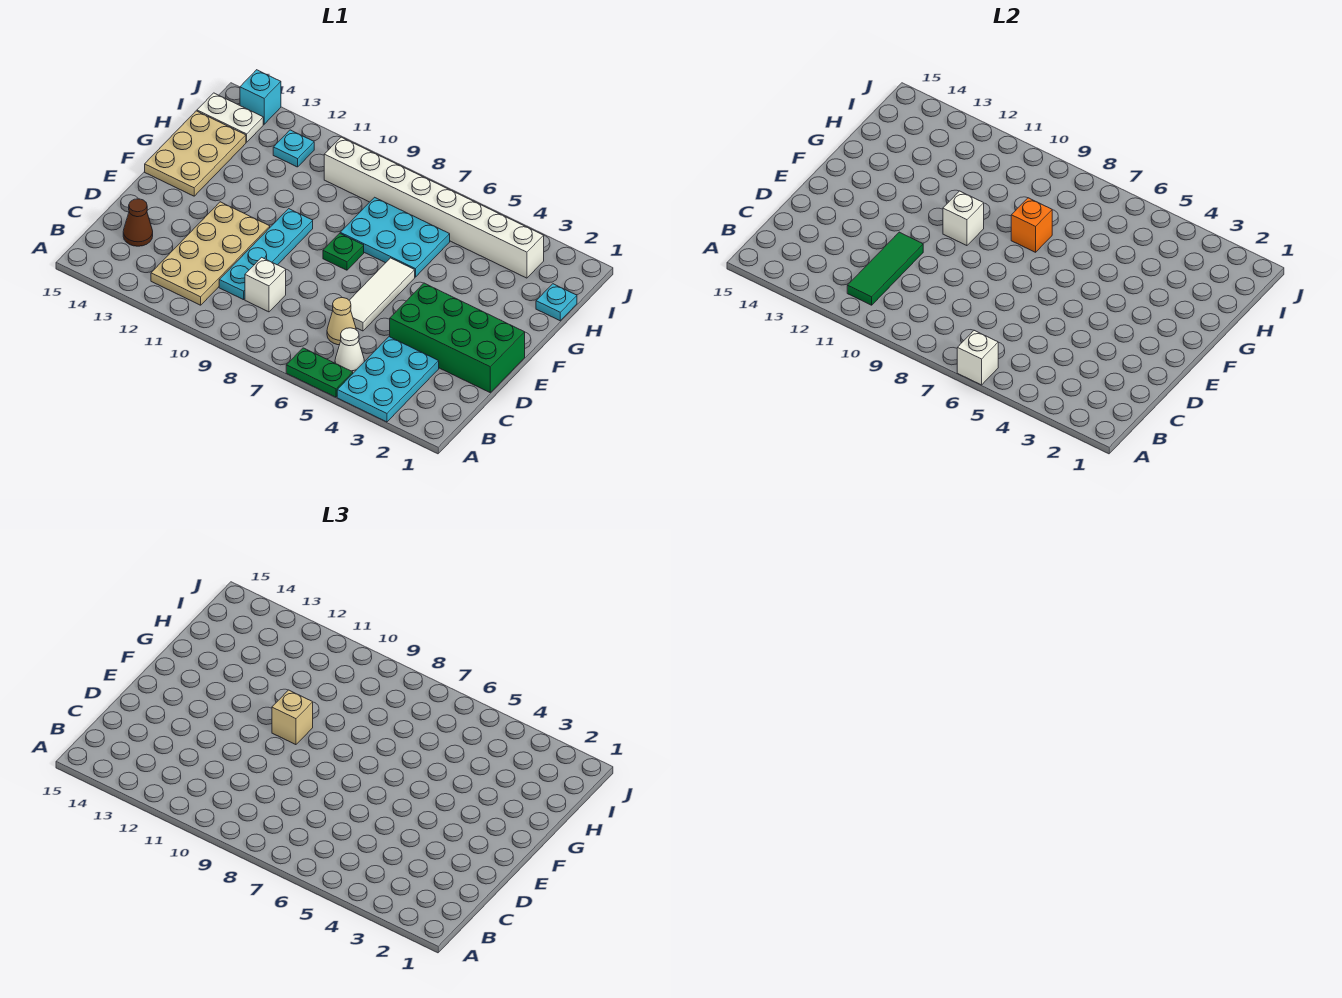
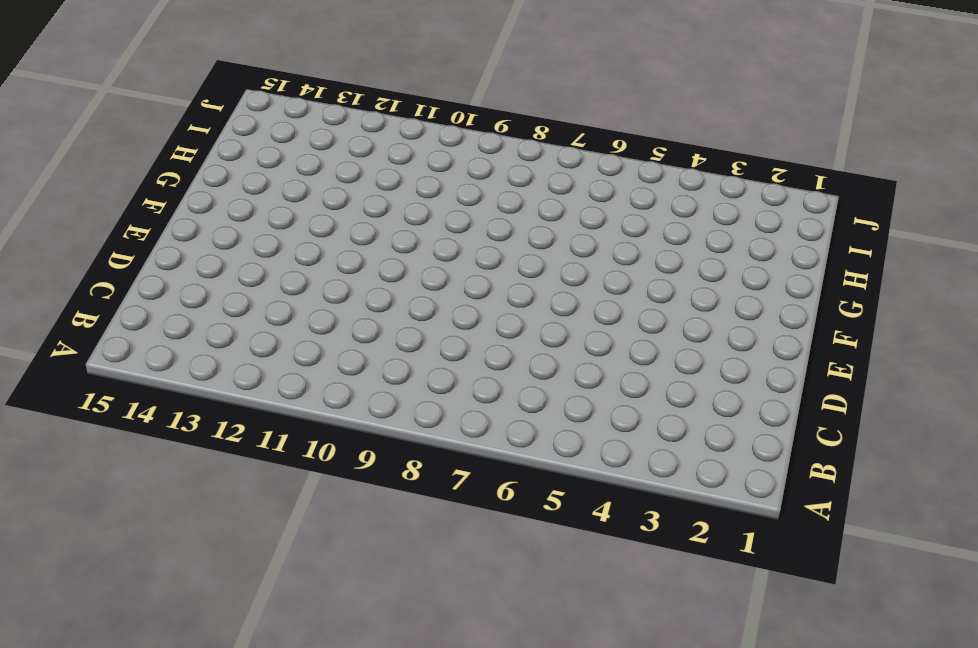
none -> cyan plate A3:C4 level 1
none -> green plate A5:A6 level 1
none -> white cone B5 level 1

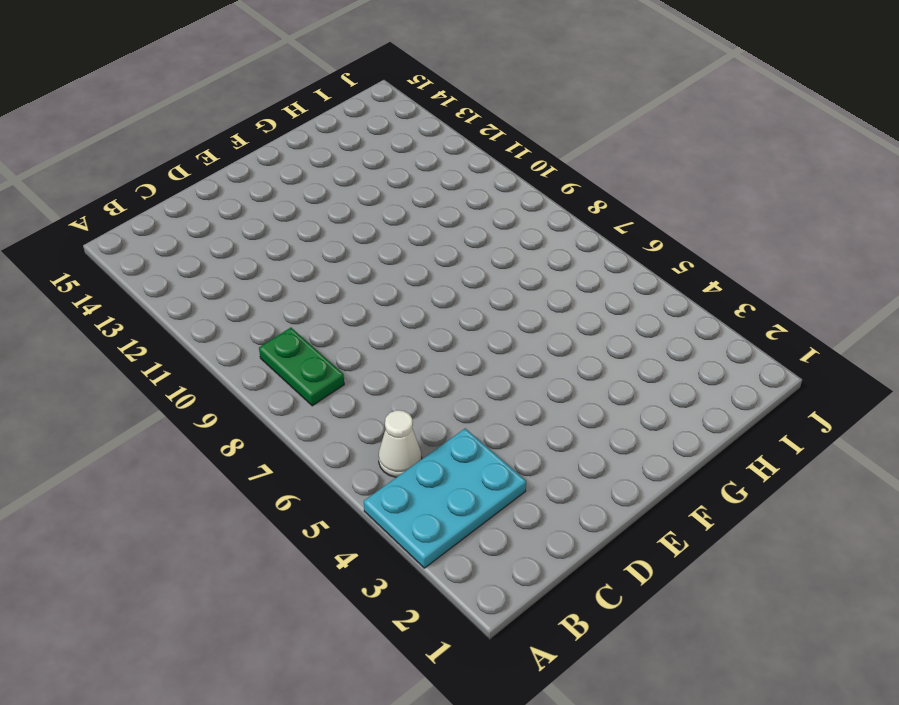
green plate B8:B9 level 1 -> green plate A5:A6 level 1
none -> tan plate B11:E12 level 1
none -> tan cone C6 level 1
none -> white brick C9 level 1

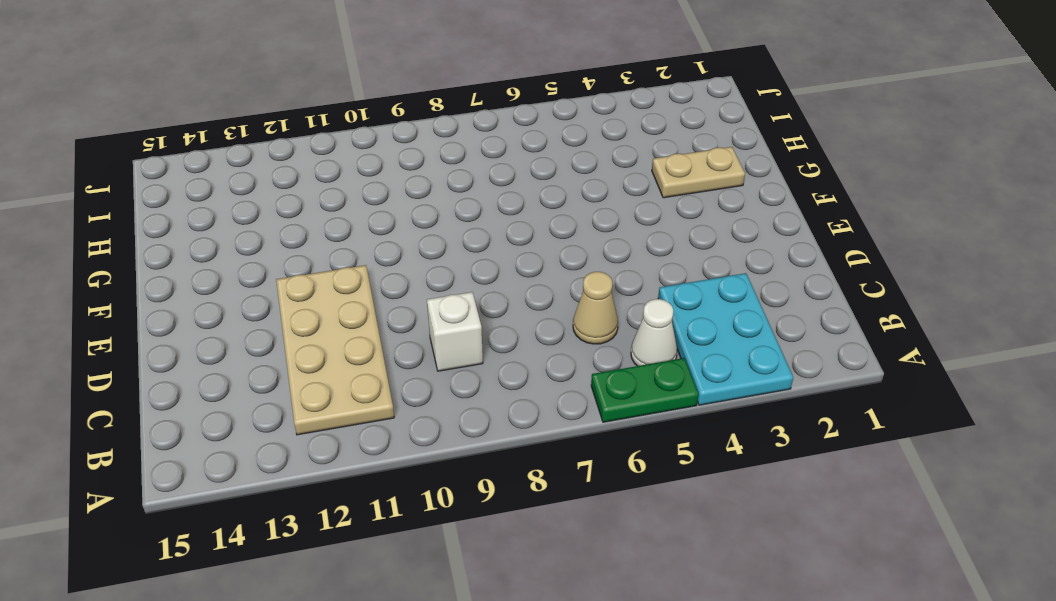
tan plate G2:G3 level 1 -> none
none -> cyan plate C10:F10 level 1
none -> brown cone C14 level 1
none -> green brick D1:E4 level 1

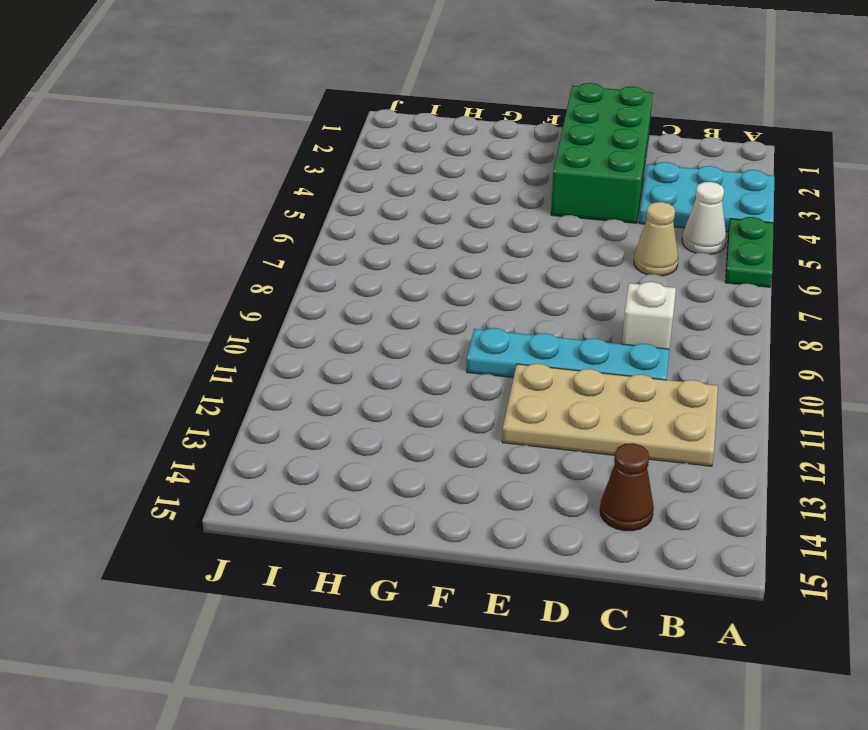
none -> white tile D6:F6 level 1
none -> green plate F8 level 1
none -> tan plate F14:H15 level 1

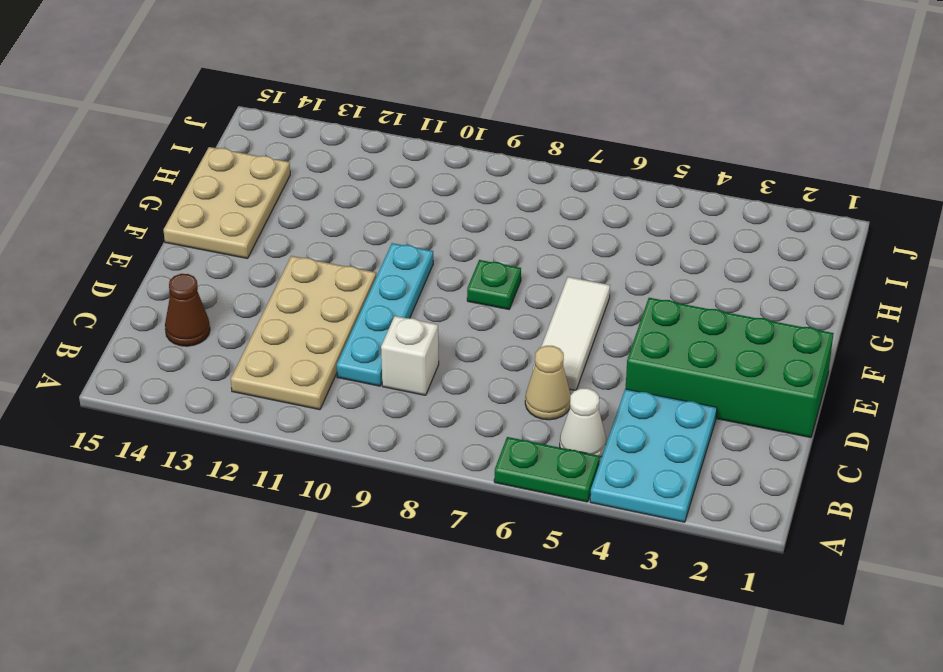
none -> cyan plate G6:H8 level 1
none -> cyan plate H1 level 1
none -> white brick I3:I10 level 1

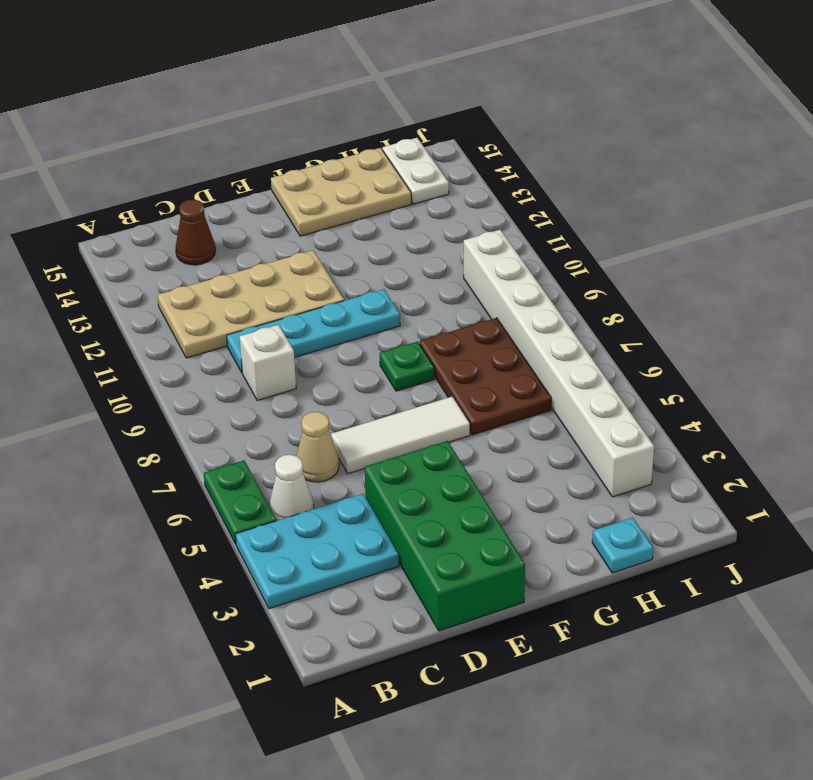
brown plate G6:H8 level 1 -> cyan plate G6:H8 level 1
none -> cyan plate I12 level 1
none -> cyan brick J14 level 1
none -> white brick A6 level 2

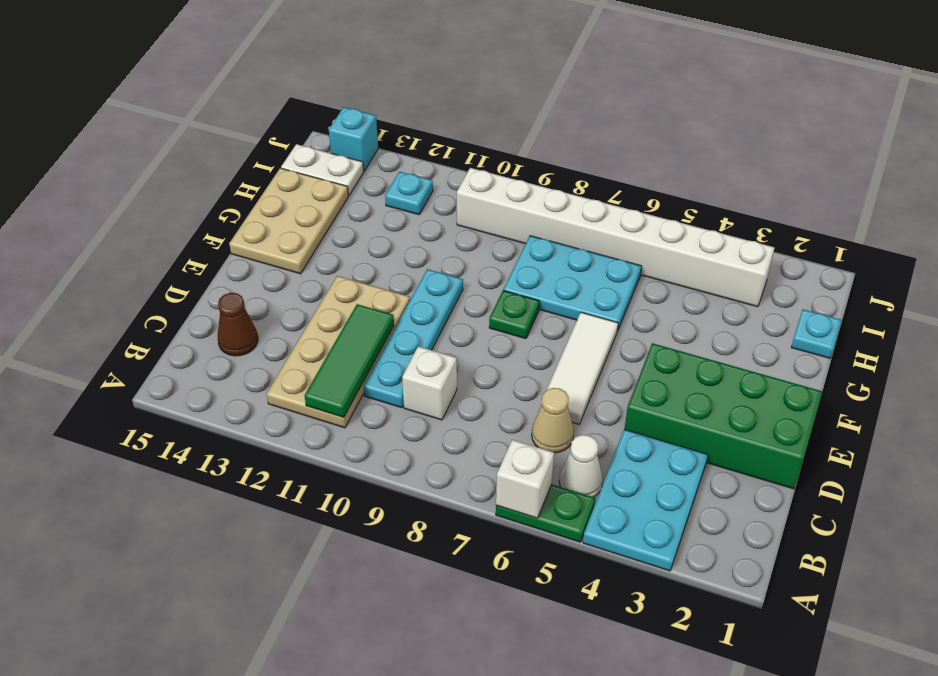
none -> white brick F10 level 2
none -> orange brick G8 level 2
none -> tan brick F10 level 3

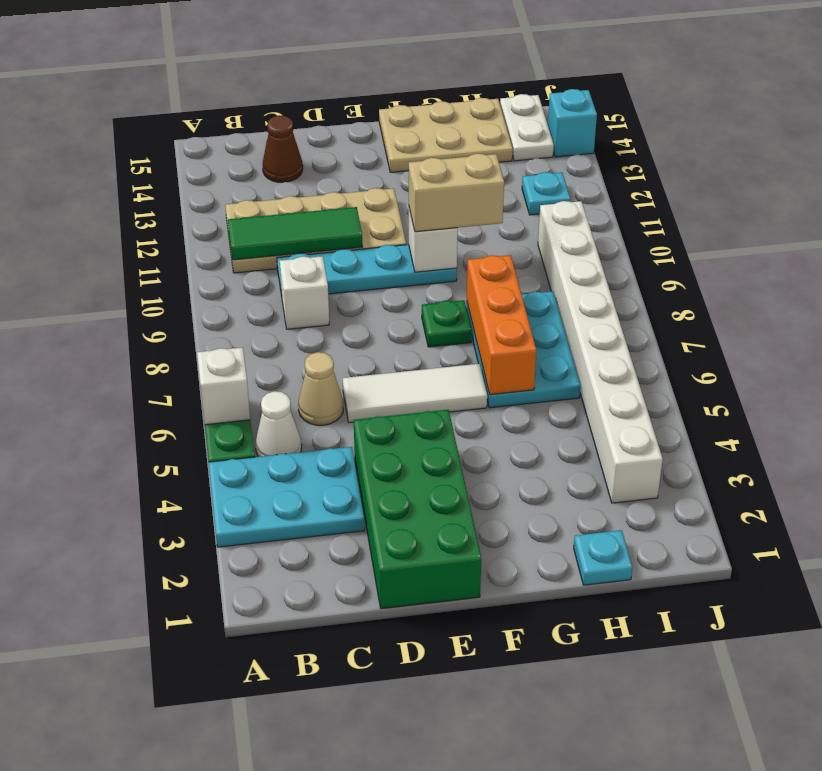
tan brick F10:G10 level 3 -> tan brick F10 level 3
orange brick G6:G8 level 2 -> orange brick G8 level 2

